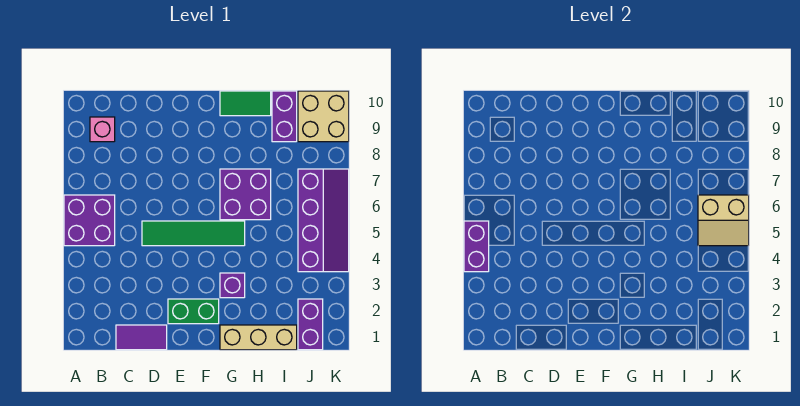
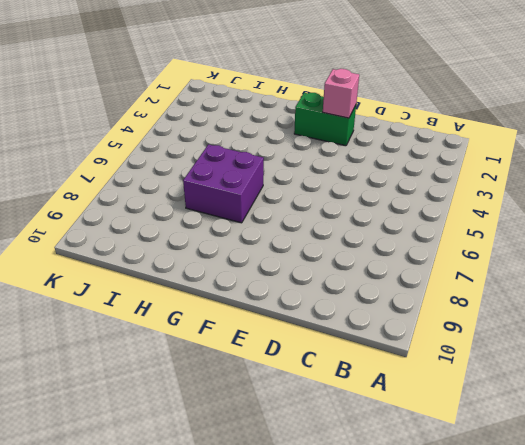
pink brick E2 level 2 -> pink brick B9 level 1
none -> purple brick A5:B6 level 1
none -> purple tile C1:D1 level 1
none -> green tile D5:G5 level 1

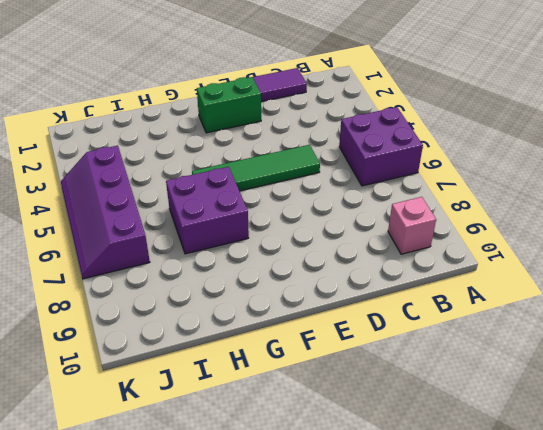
none -> tan brick G1:I1 level 1
none -> purple brick G3 level 1
none -> green tile G10:H10 level 1

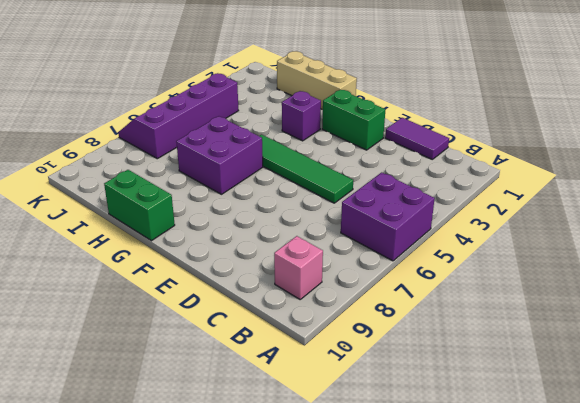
green brick G10:H10 level 1 -> green tile G10:H10 level 1
none -> purple brick I9:I10 level 1
none -> purple brick J1:J2 level 1
none -> tan brick J9:K10 level 1

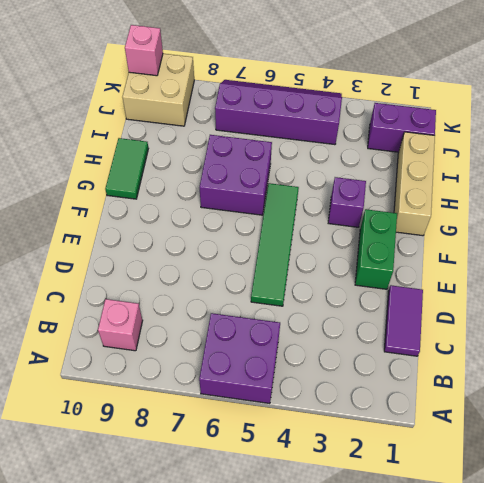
pink brick K10 level 2 -> none
none -> purple brick I9:I10 level 1
none -> purple brick A4:A5 level 2
none -> tan slope J5:K6 level 2 top 6

